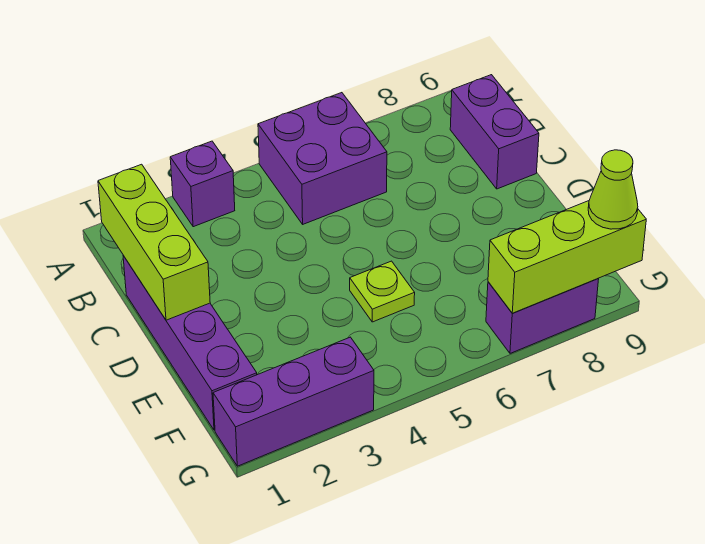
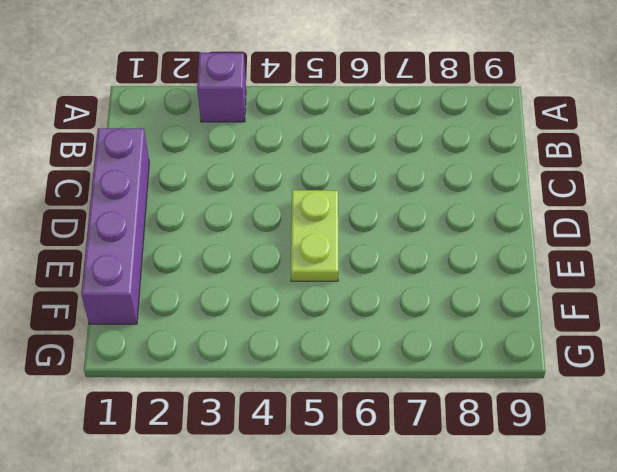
lime plate D5:E5 level 1 -> lime plate E5 level 1
none -> purple brick A5:B6 level 1
none -> purple brick B9:C9 level 1

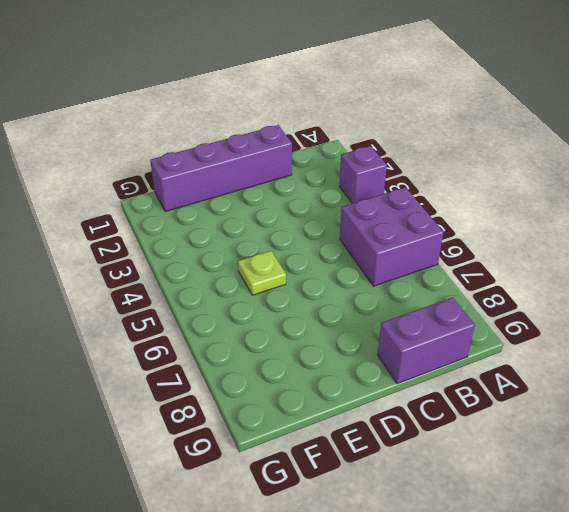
none -> purple brick G1:G3 level 1
none -> purple brick G7:G8 level 1

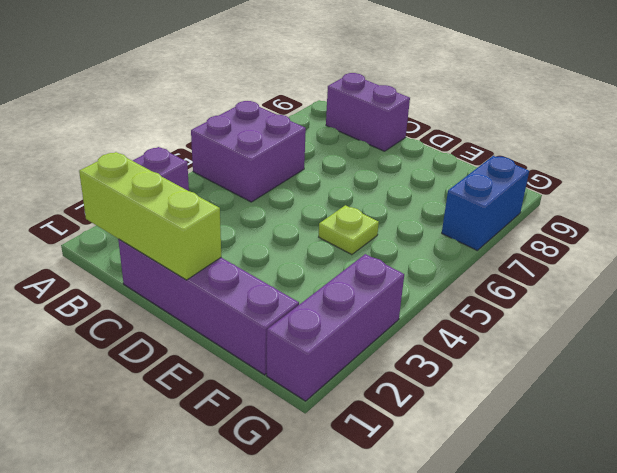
blue brick G7:G8 level 1 -> purple brick G7:G8 level 1
none -> lime brick G7:G9 level 2
none -> lime cone G9 level 3

